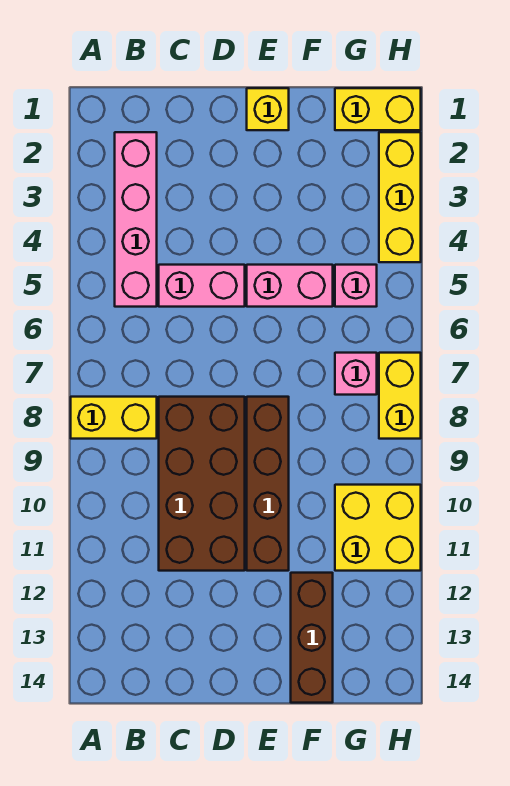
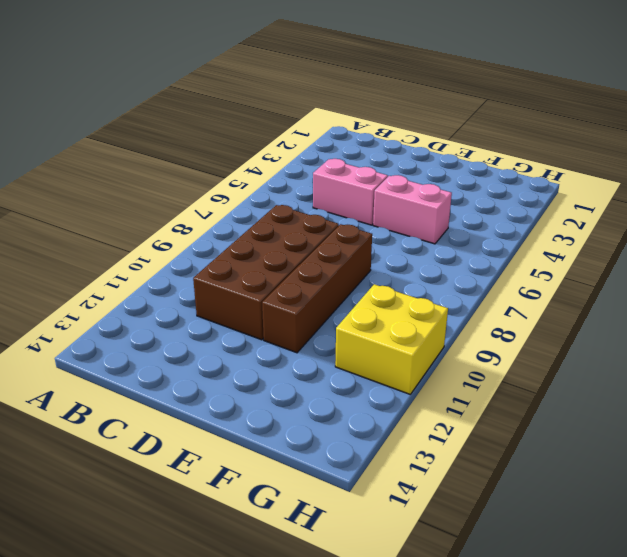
none -> yellow brick A8:B8 level 1
none -> pink brick B2:B5 level 1
none -> yellow brick E1 level 1

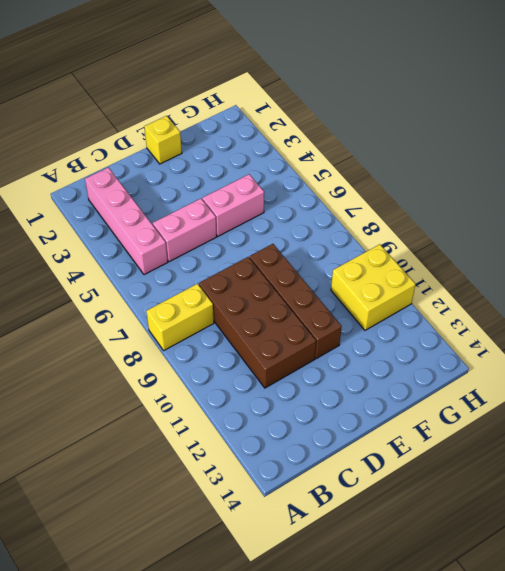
none -> brown brick F12:F14 level 1
none -> yellow brick G1:H1 level 1
none -> pink brick G5 level 1

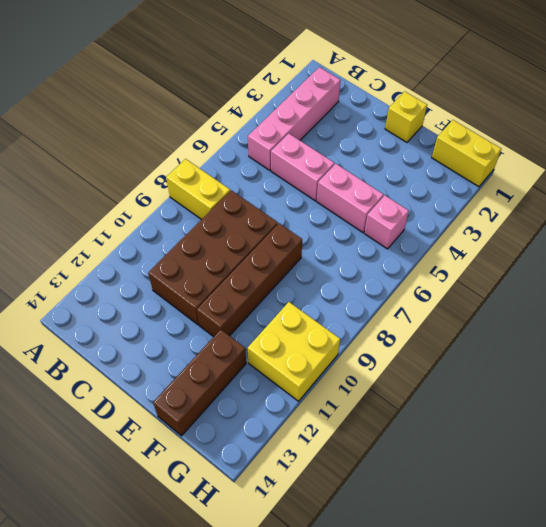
none -> pink brick G7 level 1
none -> yellow brick H2:H4 level 1
none -> yellow brick H7:H8 level 1

